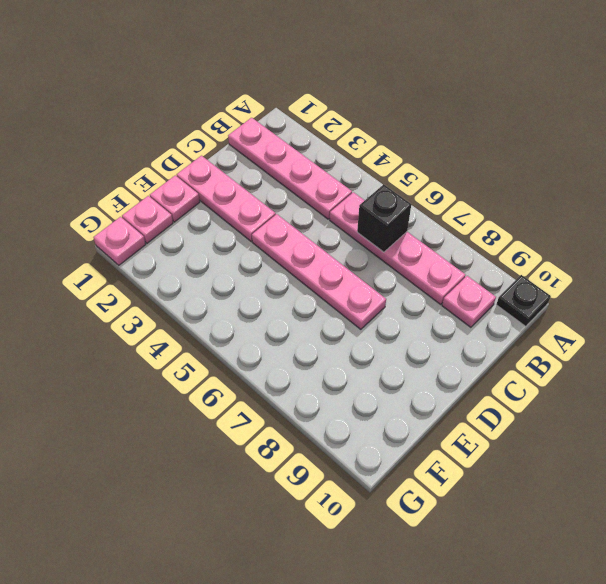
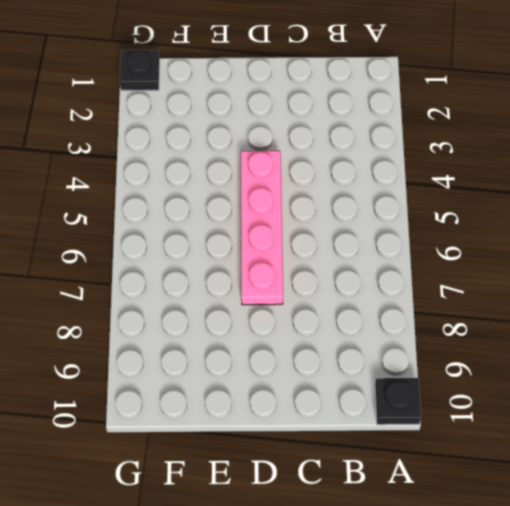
black plate G1 level 1 -> pink plate G1 level 1
none -> pink plate B1:B4 level 1
none -> pink plate B5:B8 level 1

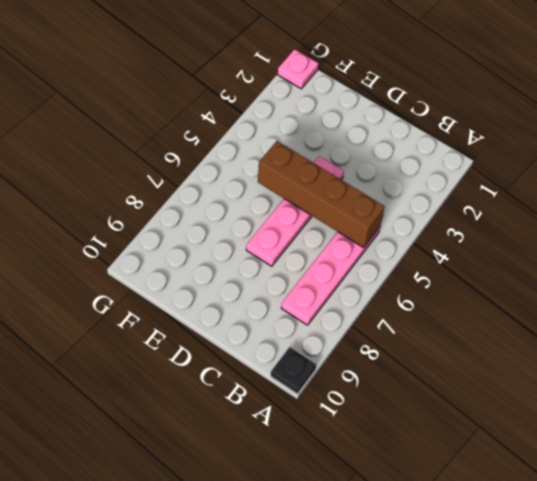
brown brick B5:E5 level 2 -> none
none -> pink plate B1:B4 level 1
none -> pink plate B9 level 1

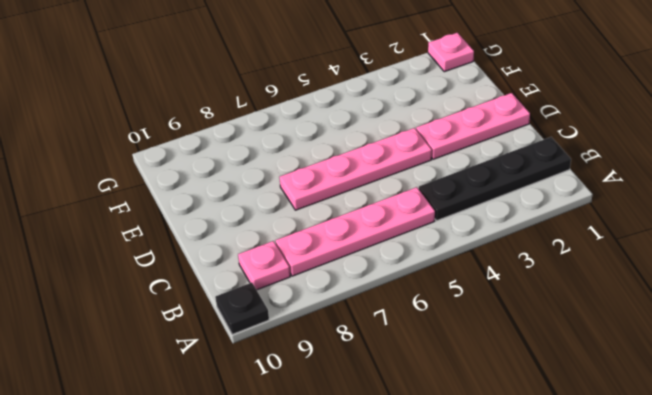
black plate B1:B4 level 1 -> pink plate B1:B4 level 1
none -> pink plate E1 level 1
none -> pink plate F1 level 1

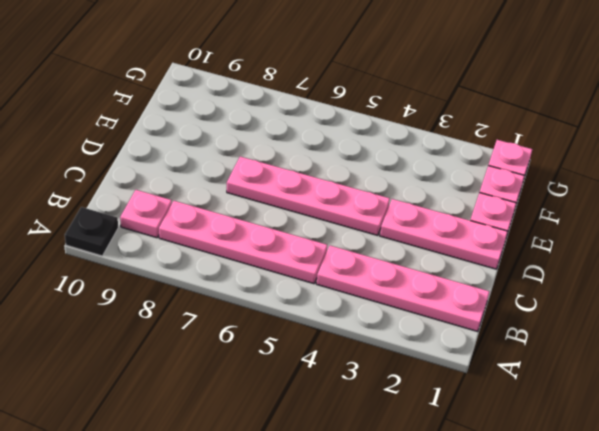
none -> black brick B6 level 2

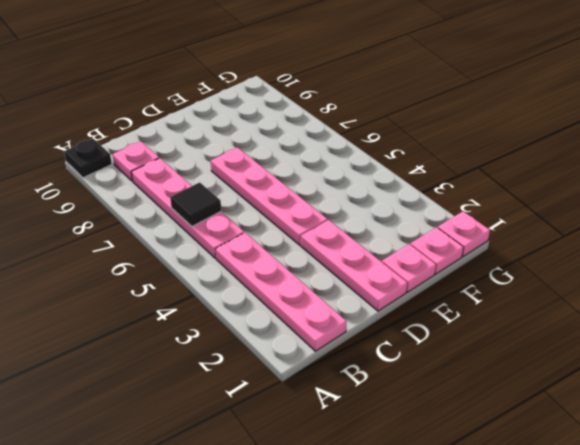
black tile B6 level 2 -> black brick B6 level 2

